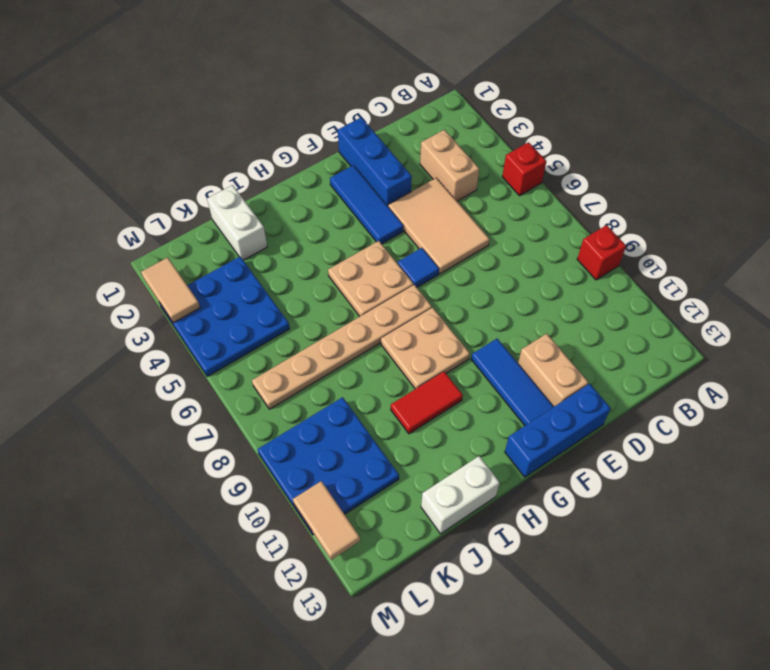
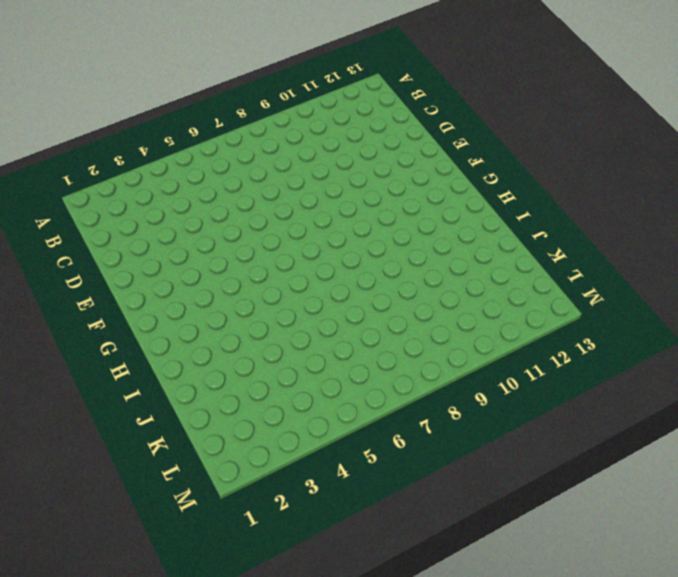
none -> red brick A5 level 1
none -> red brick A9 level 1
none -> tan brick C3:C4 level 1

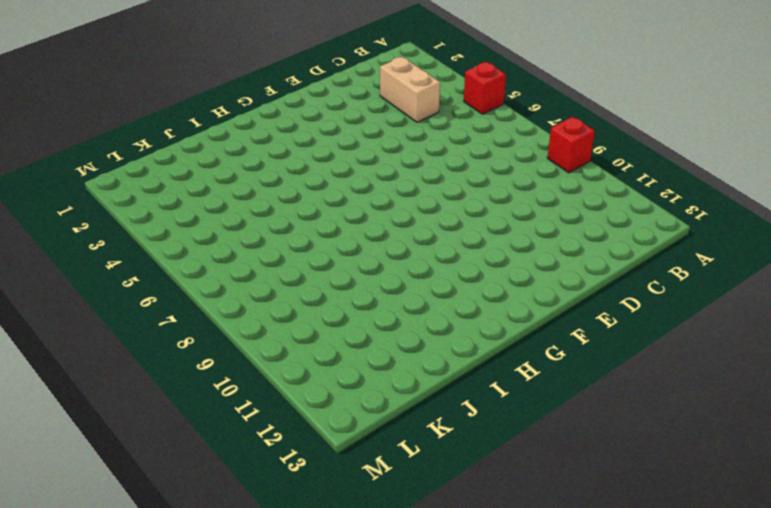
none -> tan tile D4:E6 level 1
none -> blue brick E1:E3 level 1
none -> tan brick E11:E12 level 1

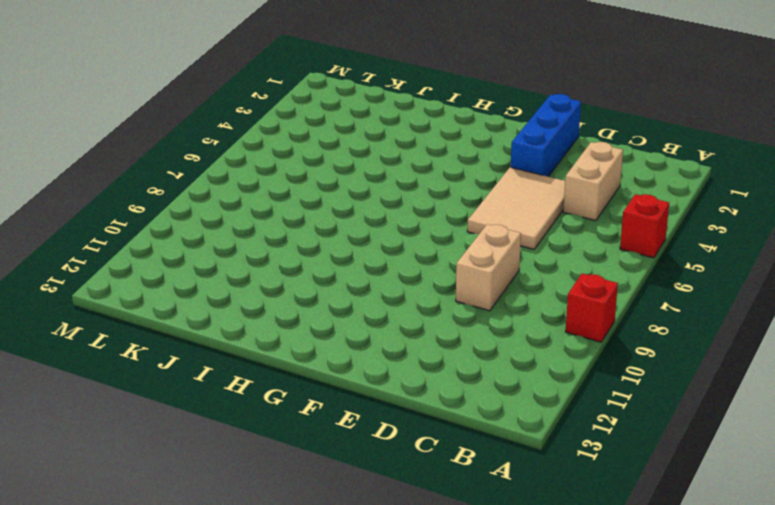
tan brick D8:D9 level 1 -> tan brick E11:E12 level 1
none -> blue brick E13:G13 level 1
none -> blue tile F2:F4 level 1
none -> blue tile F6 level 1

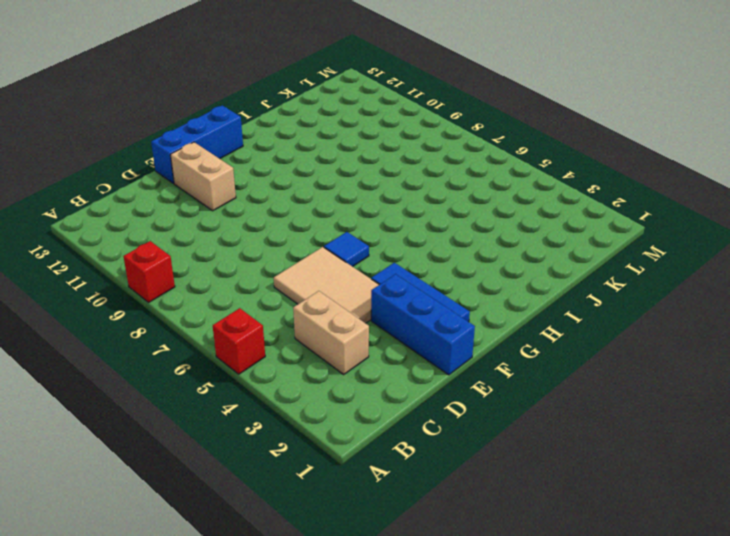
none -> blue tile F10:F12 level 1
none -> tan plate G5:H6 level 1
none -> tan plate G7:L7 level 1

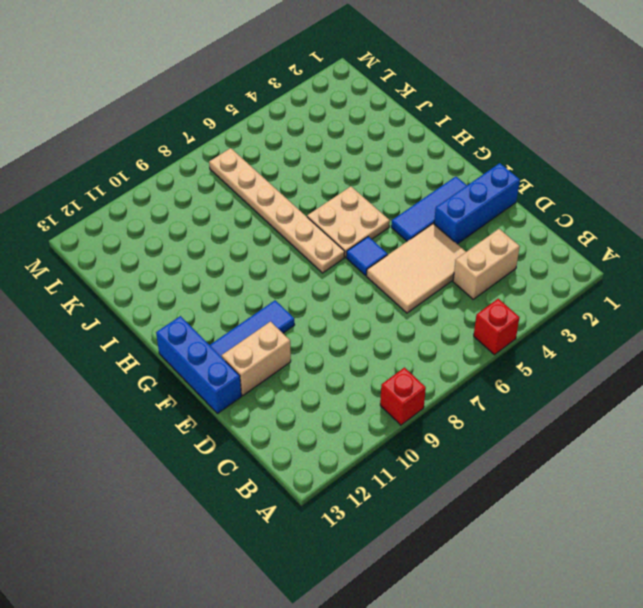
none -> tan plate G8:H9 level 1
none -> red tile H10:I10 level 1
none -> white brick I13:J13 level 1

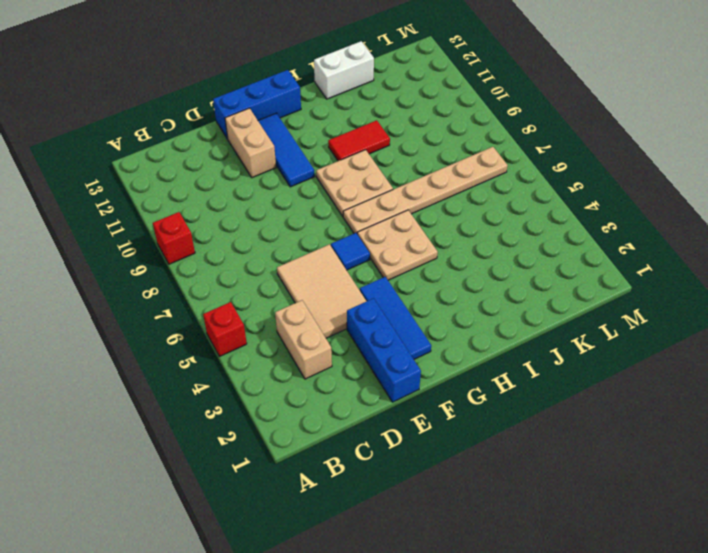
none -> white brick J1:J2 level 1
none -> blue plate K3:M5 level 1
none -> blue plate K9:M11 level 1

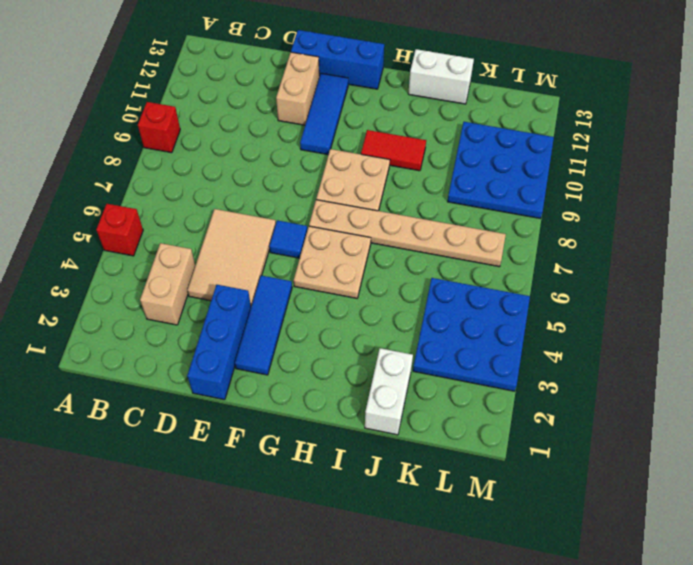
none -> tan tile M2:M3 level 2
none -> tan tile M11:M12 level 2

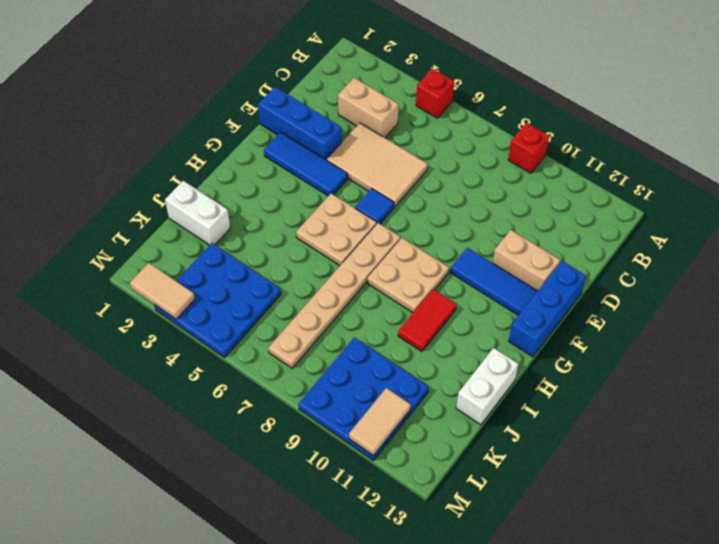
tan tile L11:M11 level 2 -> tan tile M11:M12 level 2

